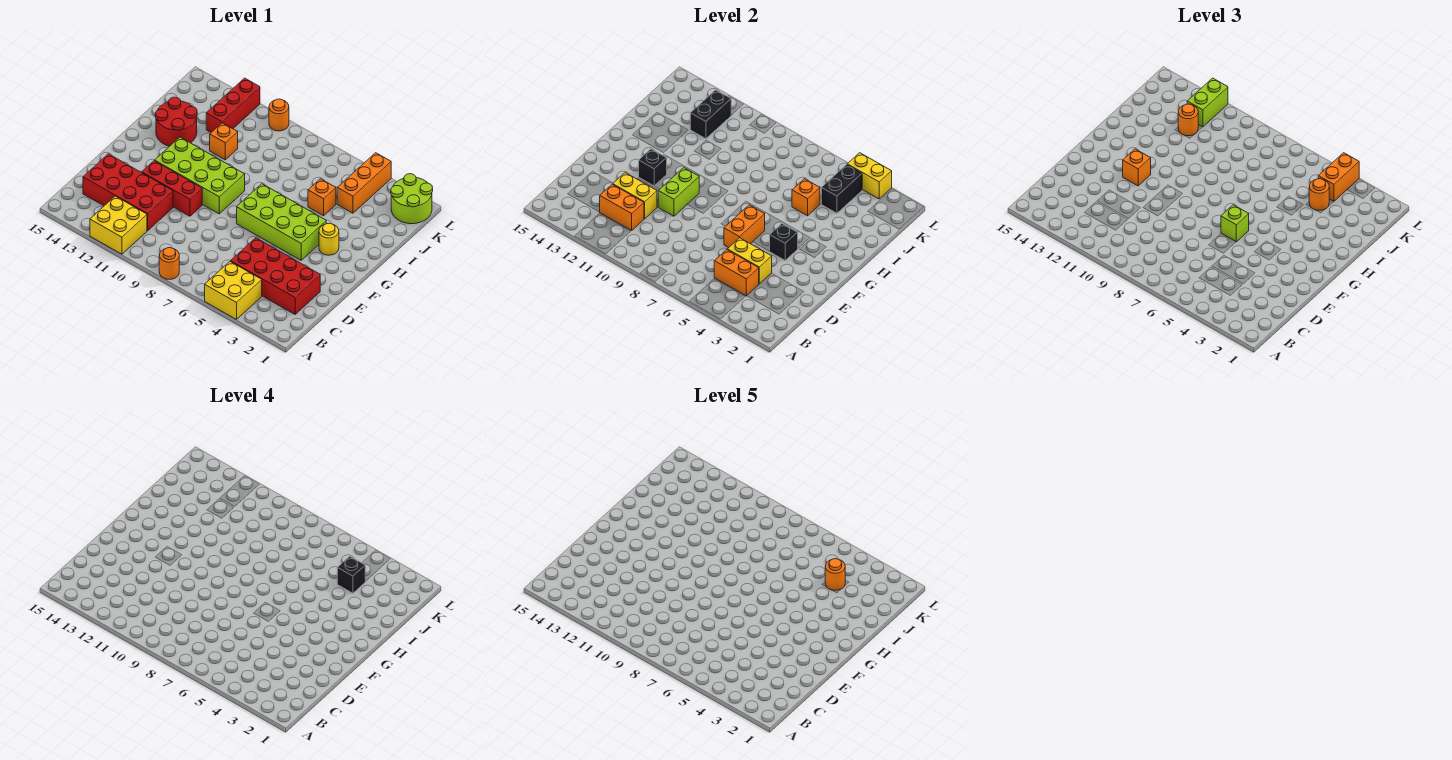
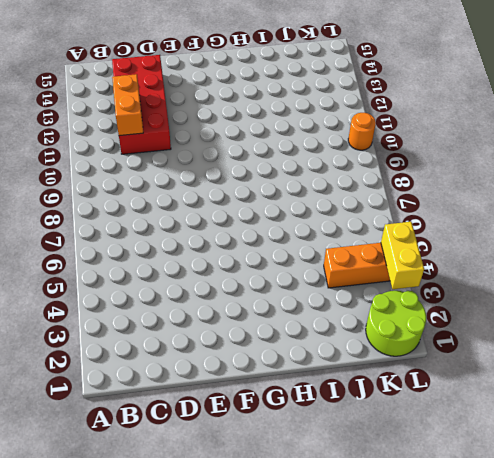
none -> yellow brick A4:B5 level 1
none -> orange round brick A8 level 1
none -> yellow brick A11:B12 level 1
none -> red brick C2:D5 level 1

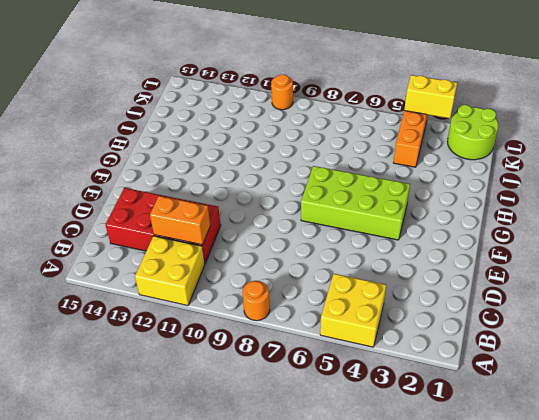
none -> red brick C2:D5 level 1
none -> red brick E10:E12 level 1
none -> lime brick F9:G12 level 1
none -> yellow round brick G3 level 1

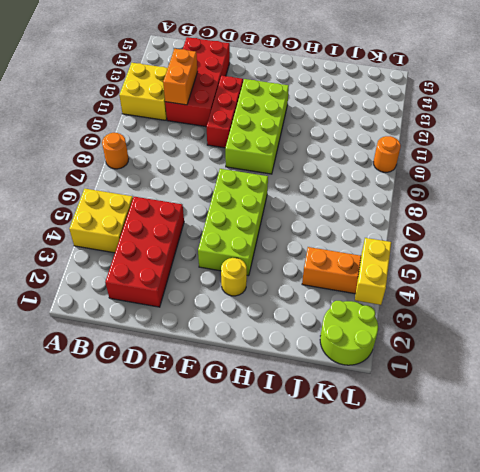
none -> red round brick H13:I14 level 1
none -> orange brick I5 level 1
none -> orange brick I11 level 1
none -> red brick J12:L12 level 1

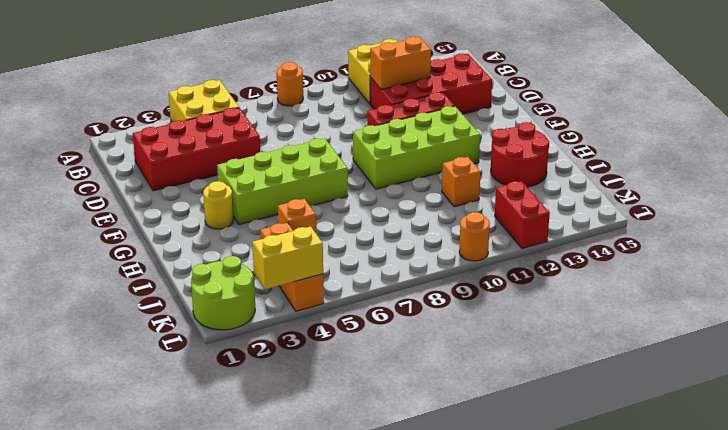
red brick K12:L12 level 1 -> red brick J12:L12 level 1
none -> orange brick C4:C5 level 2
none -> yellow brick D4:D5 level 2
none -> yellow brick D11:D12 level 2
none -> orange brick E6:F6 level 2

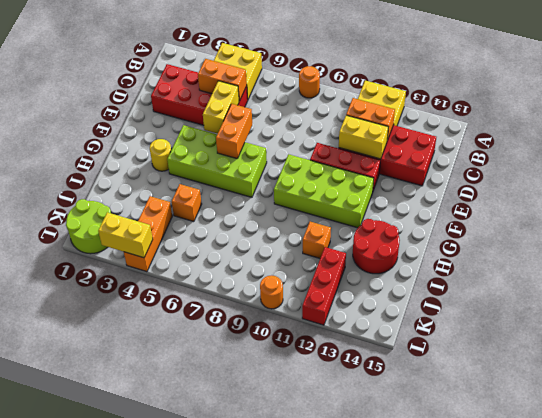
yellow brick D5:E5 level 2 -> yellow brick D4:D5 level 2
none -> lime brick E10:F10 level 2
none -> black brick F4 level 2
none -> black brick F12 level 2
none -> orange brick I5 level 2

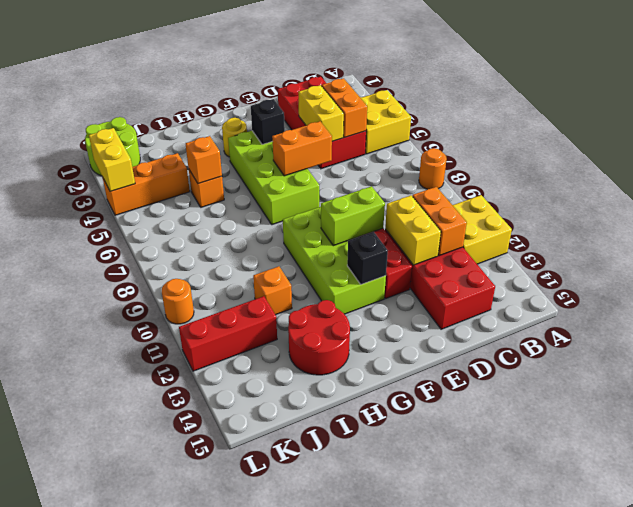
none -> black brick J4:K4 level 2
none -> black brick J12:K12 level 2
none -> lime brick F6 level 3
none -> orange brick F12 level 3

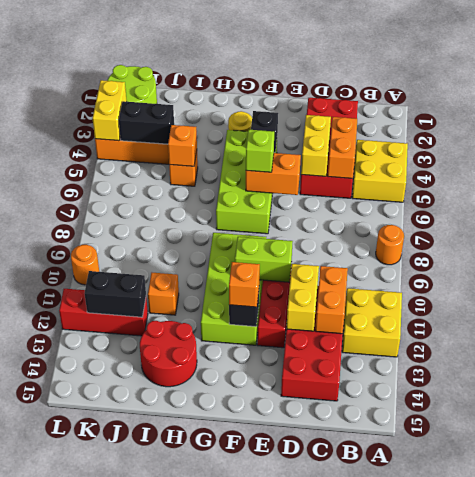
none -> orange round brick J4 level 3
none -> orange round brick J12 level 3
none -> orange brick K4:L4 level 3
none -> lime brick K12:L12 level 3

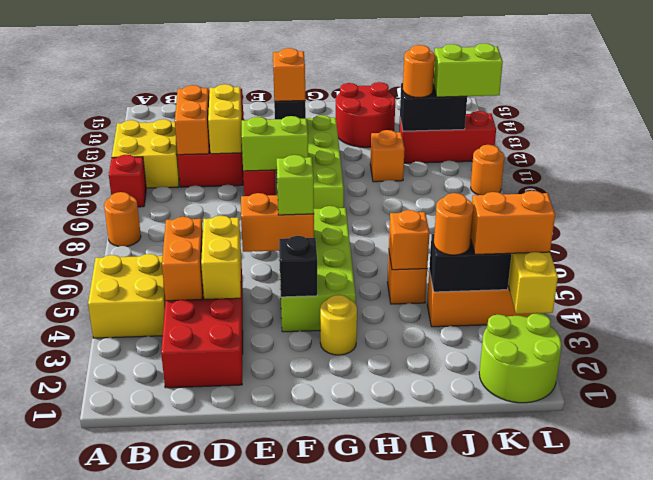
red brick A10 level 1 -> none
none -> black brick J4 level 4
none -> orange round brick J4 level 5

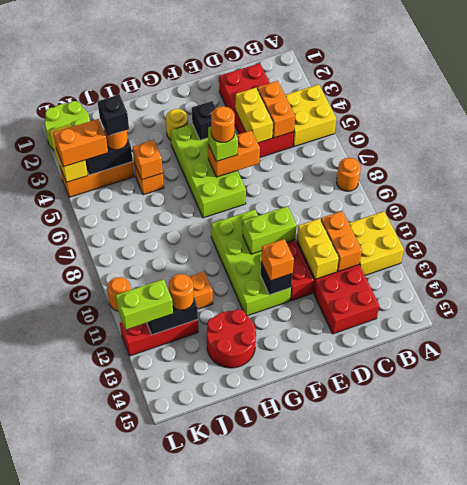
orange round brick F6 level 4 -> orange round brick J4 level 5

